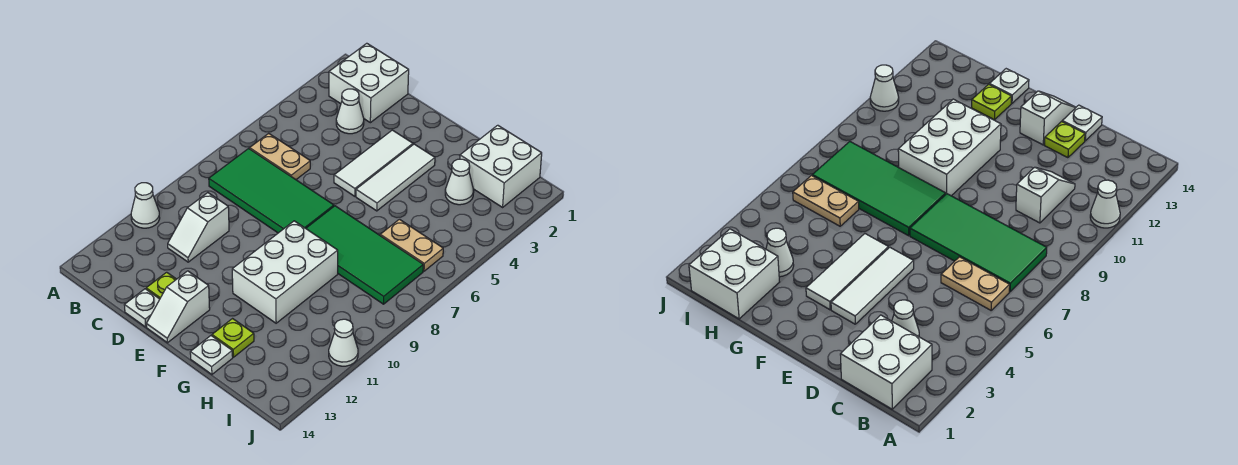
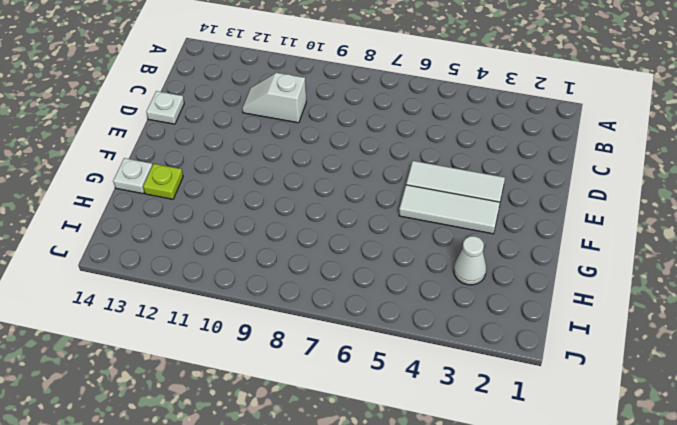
none -> white cone A11 level 1
none -> white brick B1:C2 level 1
none -> tan plate B6:C6 level 1

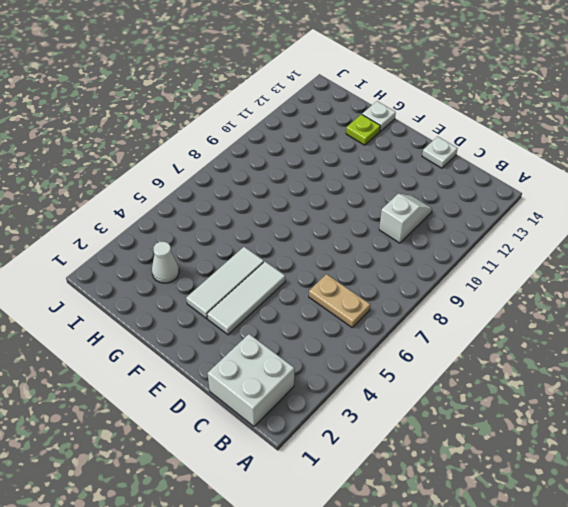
none -> white cone A11 level 1
none -> green tile B7:E8 level 1
none -> white cone C3 level 1

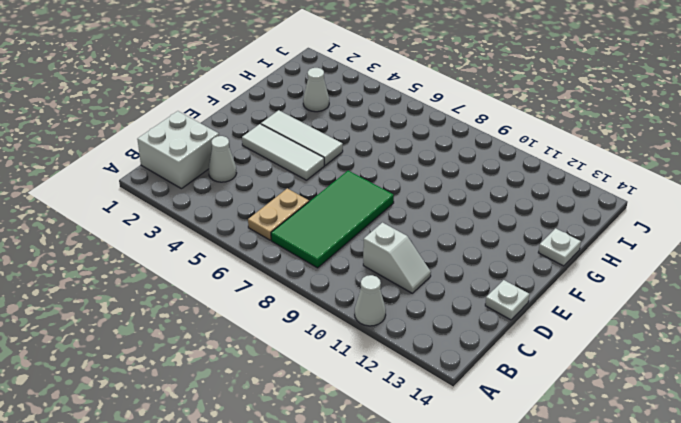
none -> lime plate D13 level 1
none -> white slope E13:E14 level 1 top 13
none -> green tile F7:I8 level 1

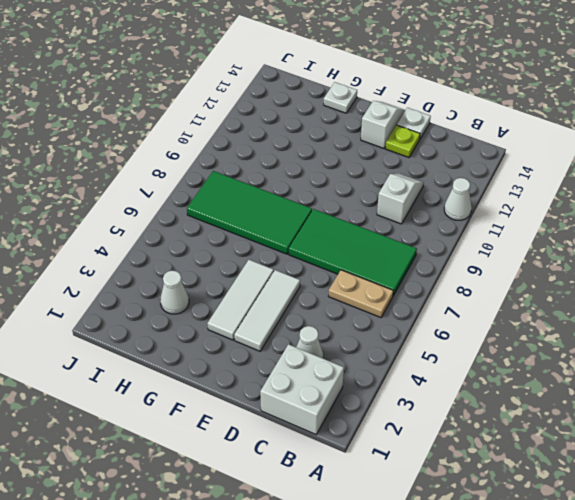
none -> white brick F9:G11 level 1
none -> lime plate G13 level 1
none -> white brick H1:I2 level 1

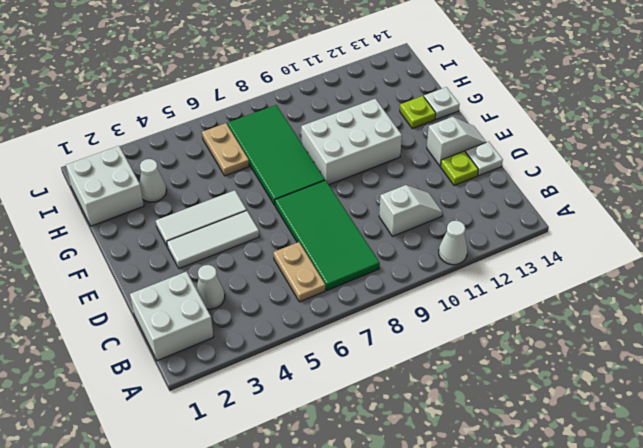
none -> white cone J11 level 1

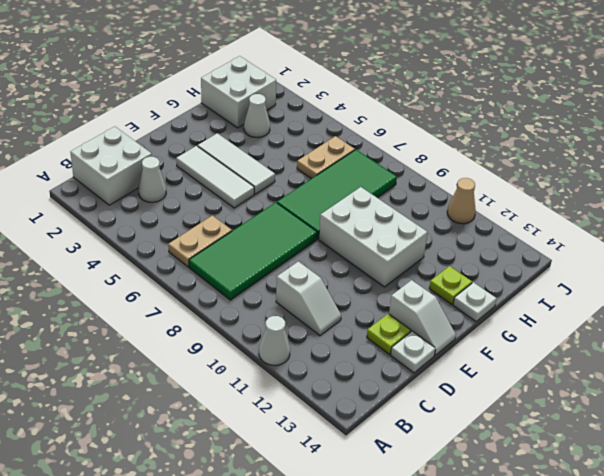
tan cone J11 level 1 -> white cone J11 level 1

